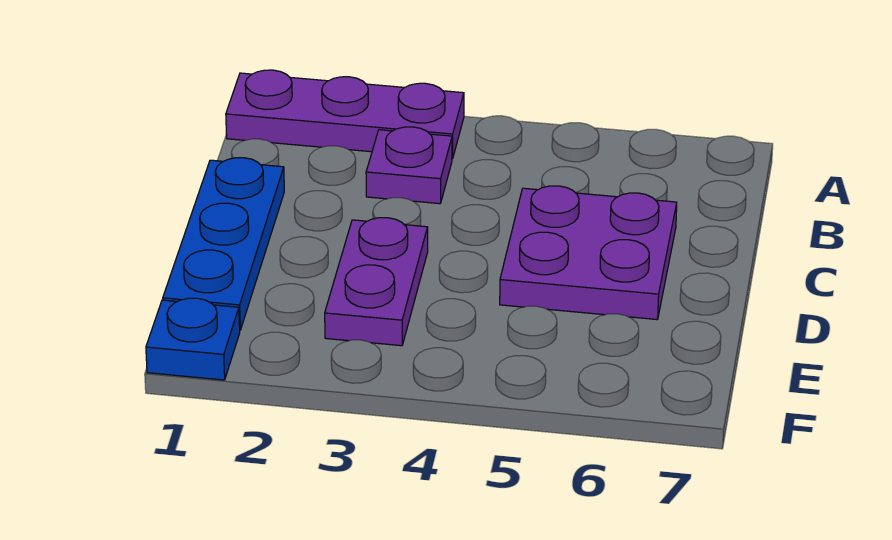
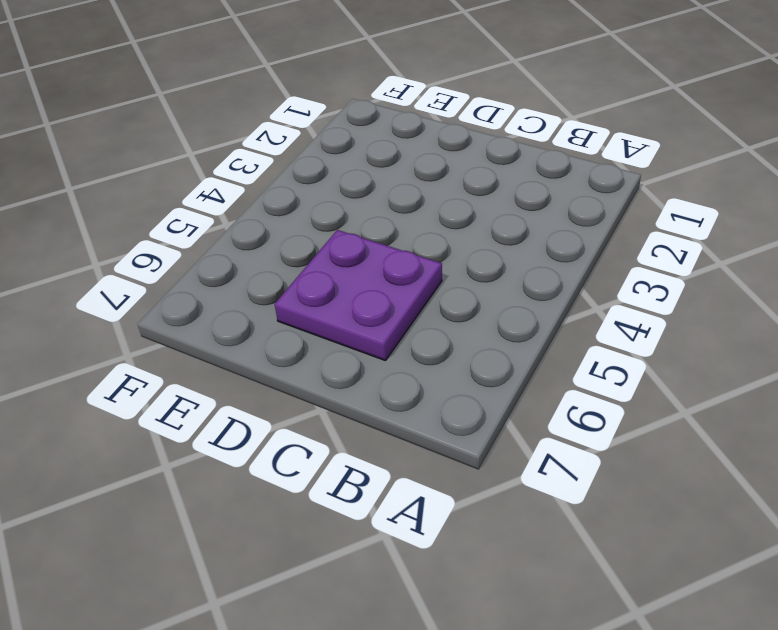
none -> purple plate A1:A3 level 1
none -> purple plate B3 level 1

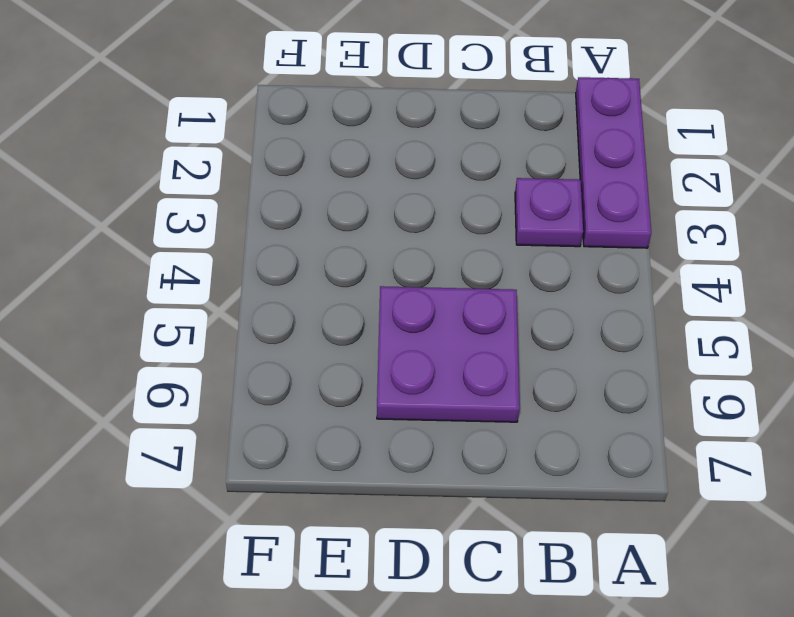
none -> blue plate C1:E1 level 1
none -> purple plate D3:E3 level 1

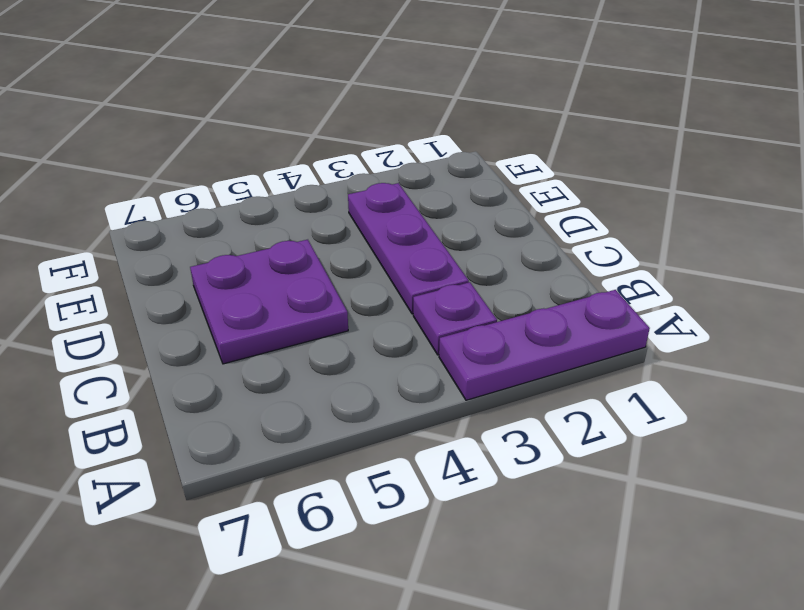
purple plate C3:E3 level 1 -> purple plate D3:E3 level 1
none -> blue plate C1:E1 level 1
none -> blue plate F1 level 1

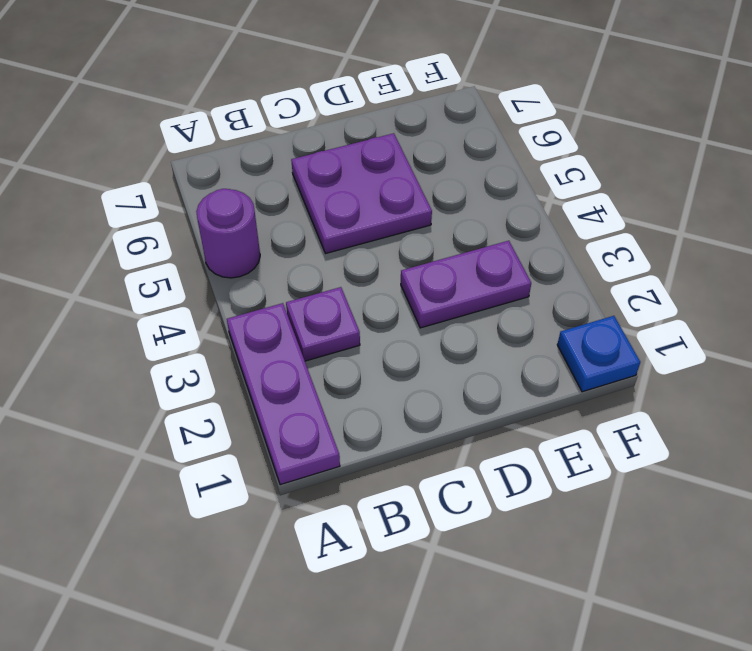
purple round brick A5 level 1 -> none
none -> blue plate C1:E1 level 1

